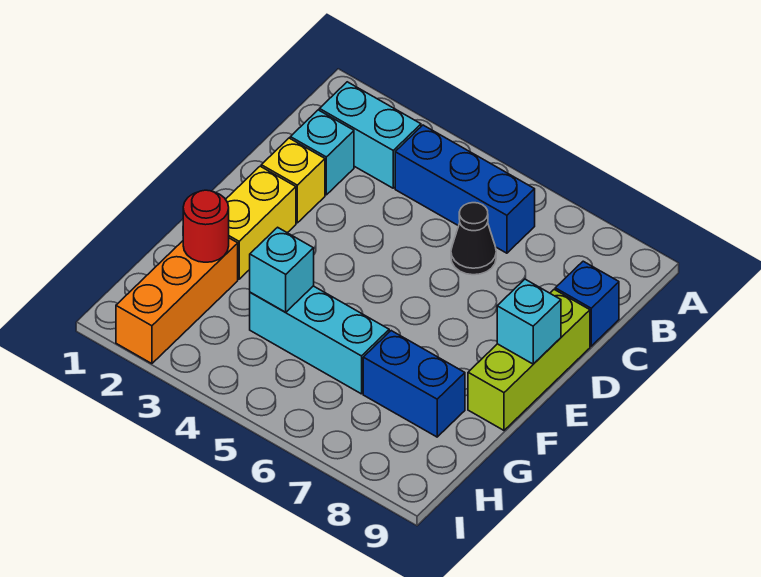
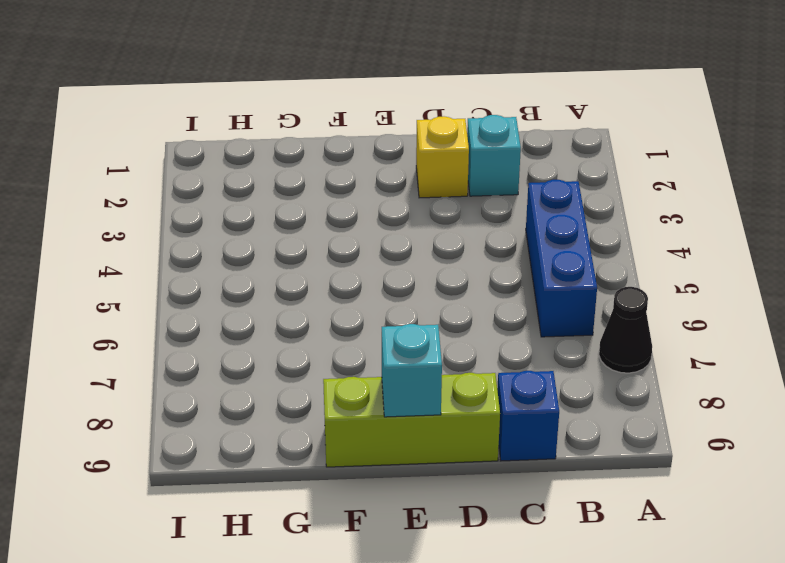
black cone A7 level 1 -> black cone C6 level 1
none -> cyan brick B2:B3 level 1
none -> yellow brick E2:F2 level 1
none -> orange brick G2:I2 level 1

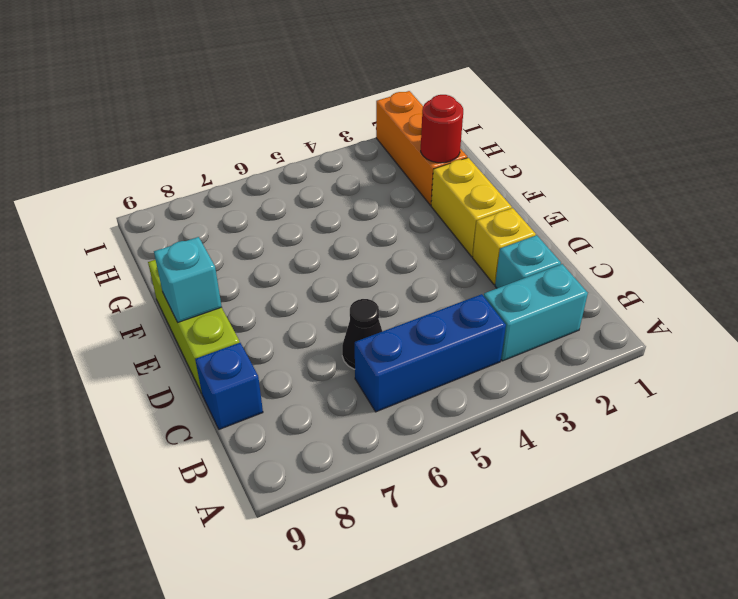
none -> cyan brick G4:G6 level 1
none -> blue brick G7:G8 level 1
none -> cyan brick G4 level 2

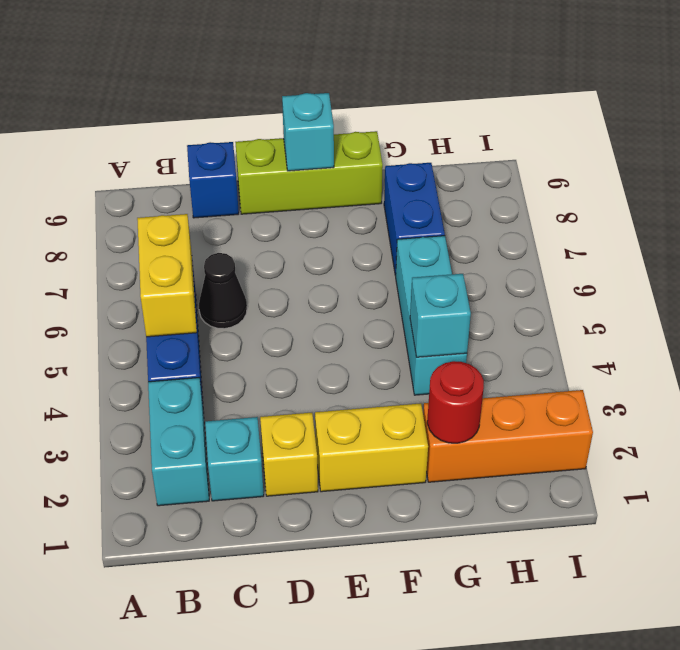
yellow brick B5:B6 level 2 -> none

